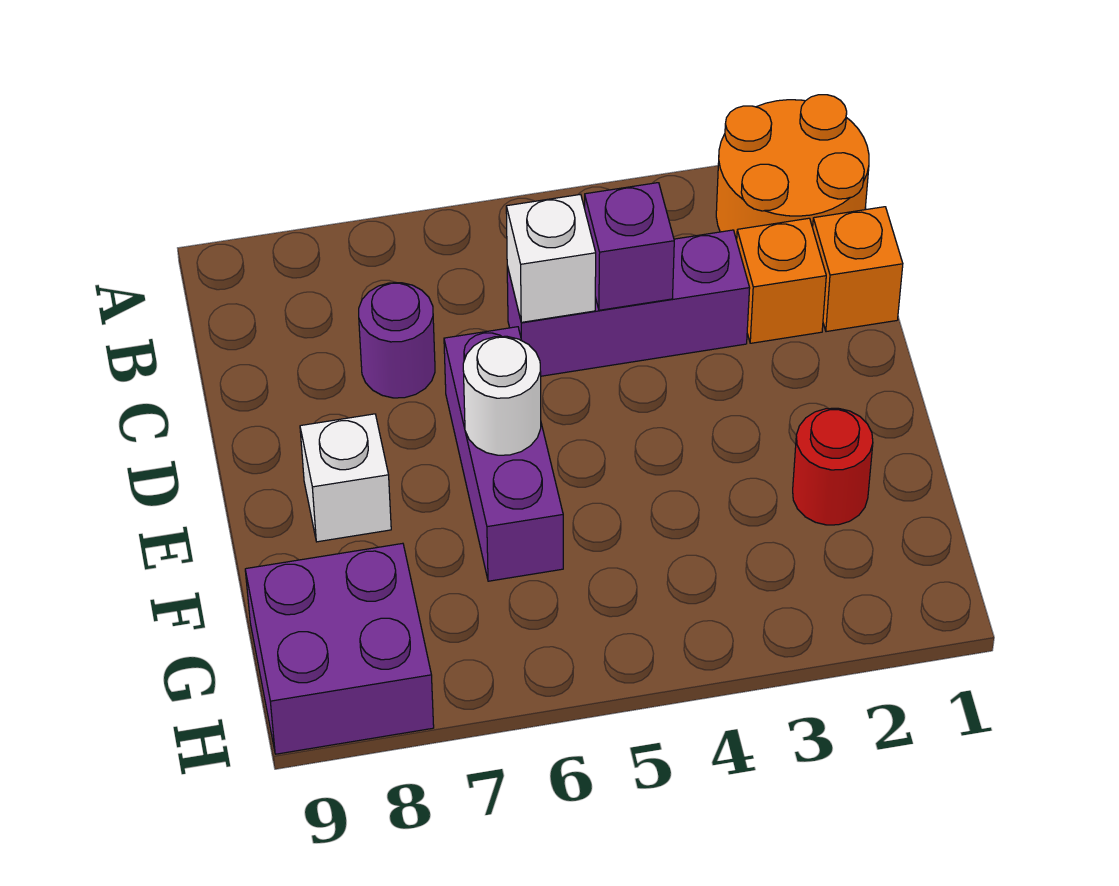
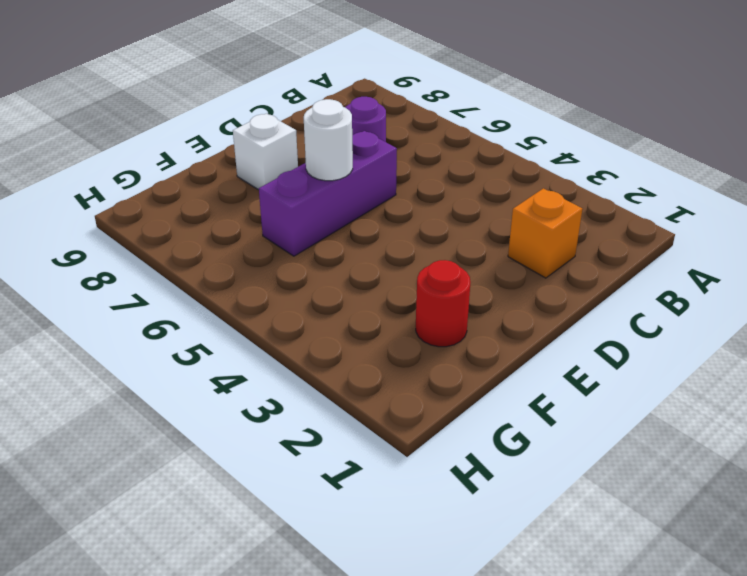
none -> orange round brick A1:B2 level 1
none -> orange brick C1 level 1
none -> purple brick C3:C5 level 1

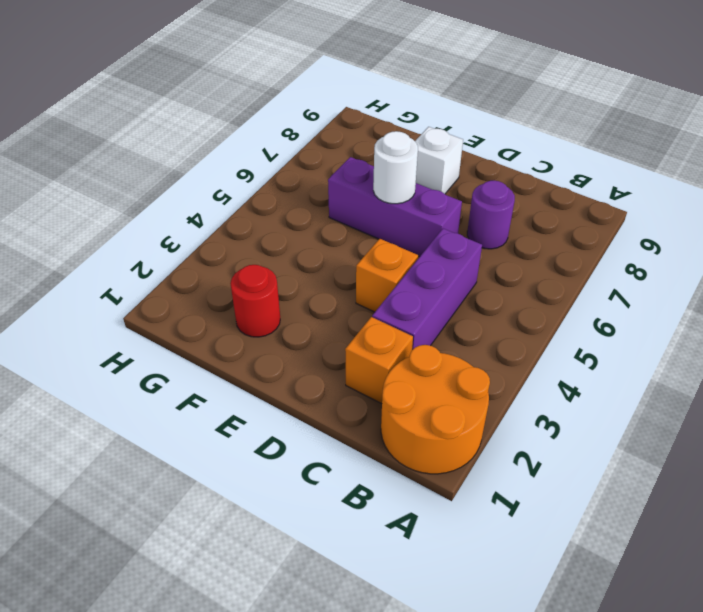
orange brick D4 level 1 -> orange brick C1 level 1
none -> purple brick G8:H9 level 1
none -> purple brick C4 level 2
none -> white brick C5 level 2

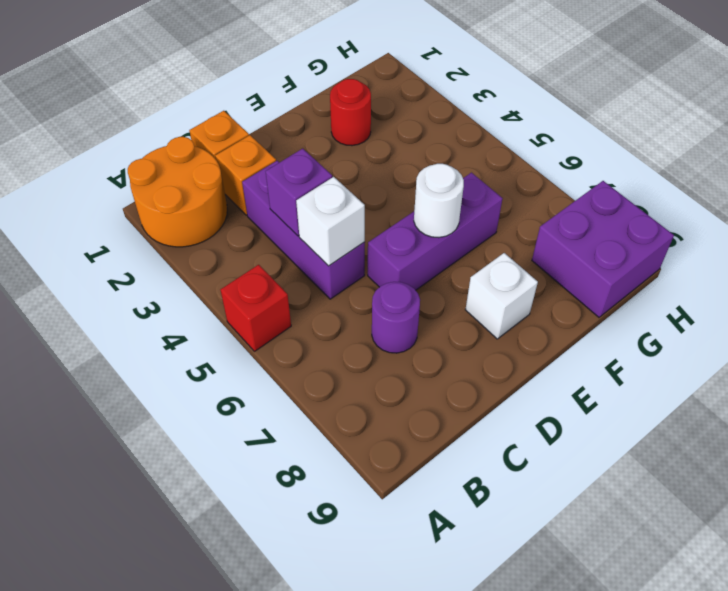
red brick A5 level 1 -> none

